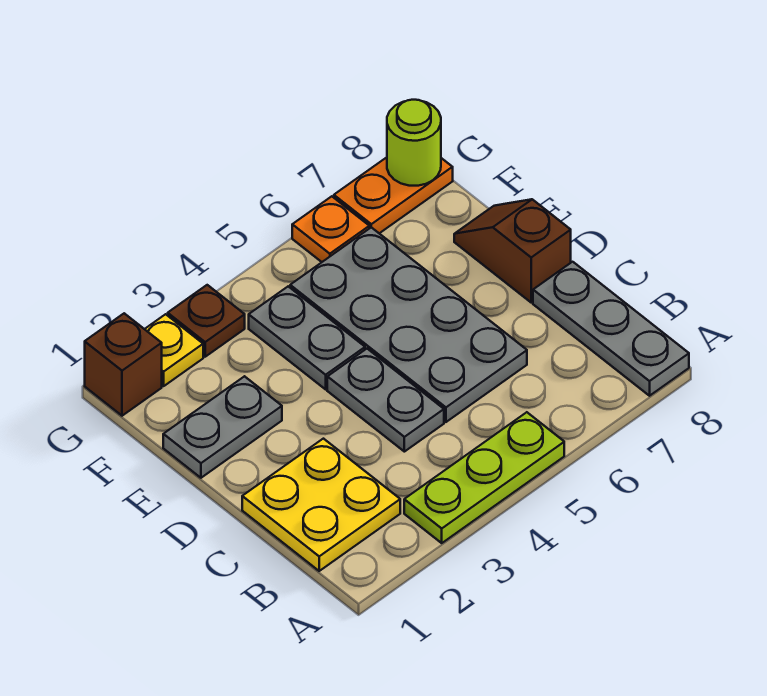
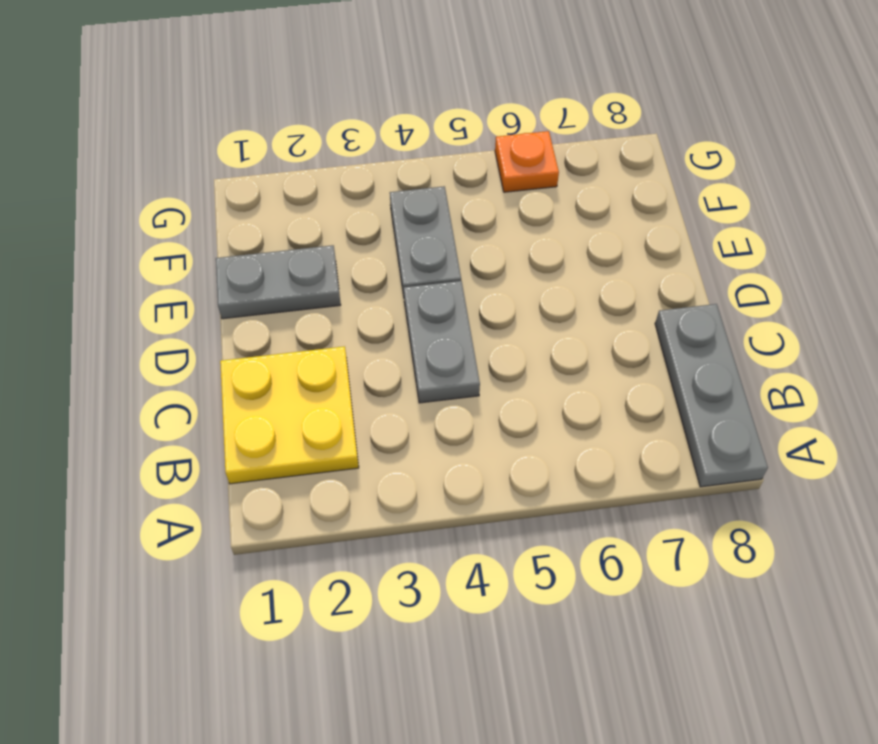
none -> lime plate A3:A5 level 1
none -> grey plate C5:F6 level 1
none -> brown slope D8:E8 level 1 top D

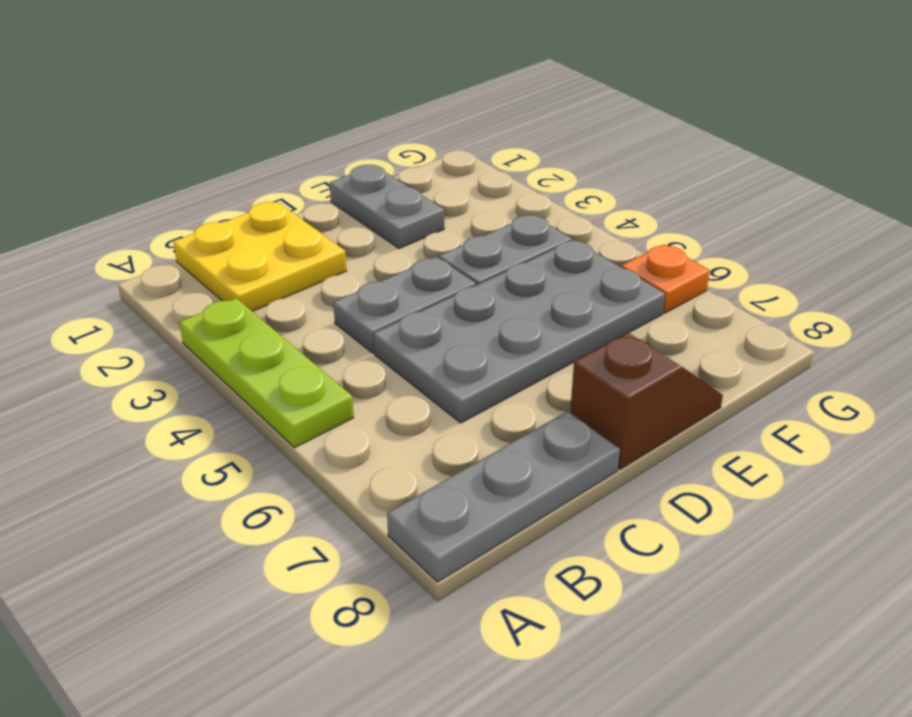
none -> brown brick G1 level 1
none -> yellow plate G2 level 1
none -> brown plate G3 level 1

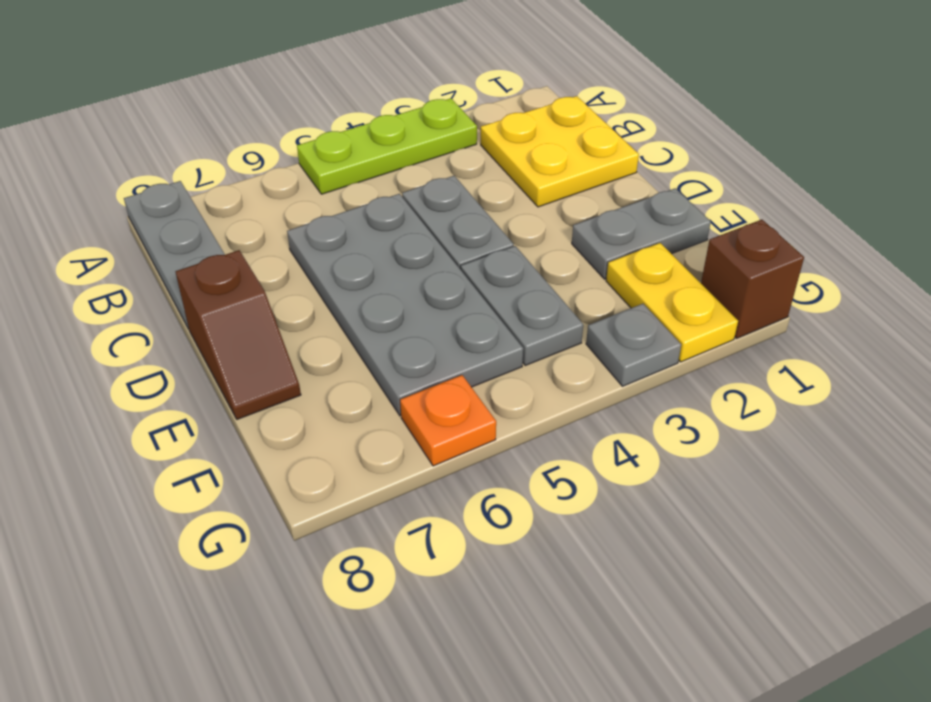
yellow plate F2:G2 level 1 -> yellow plate G2 level 1
grey plate G3 level 1 -> brown plate G3 level 1
none -> orange plate G7:G8 level 1
none -> lime round brick G8 level 2

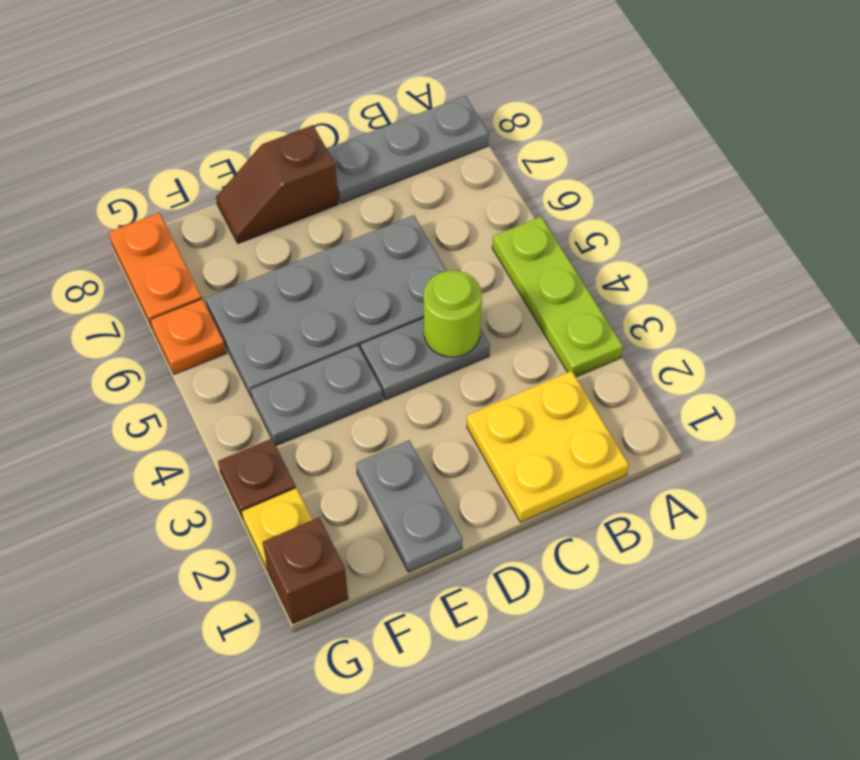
lime round brick C4 level 2 -> lime round brick G8 level 2

